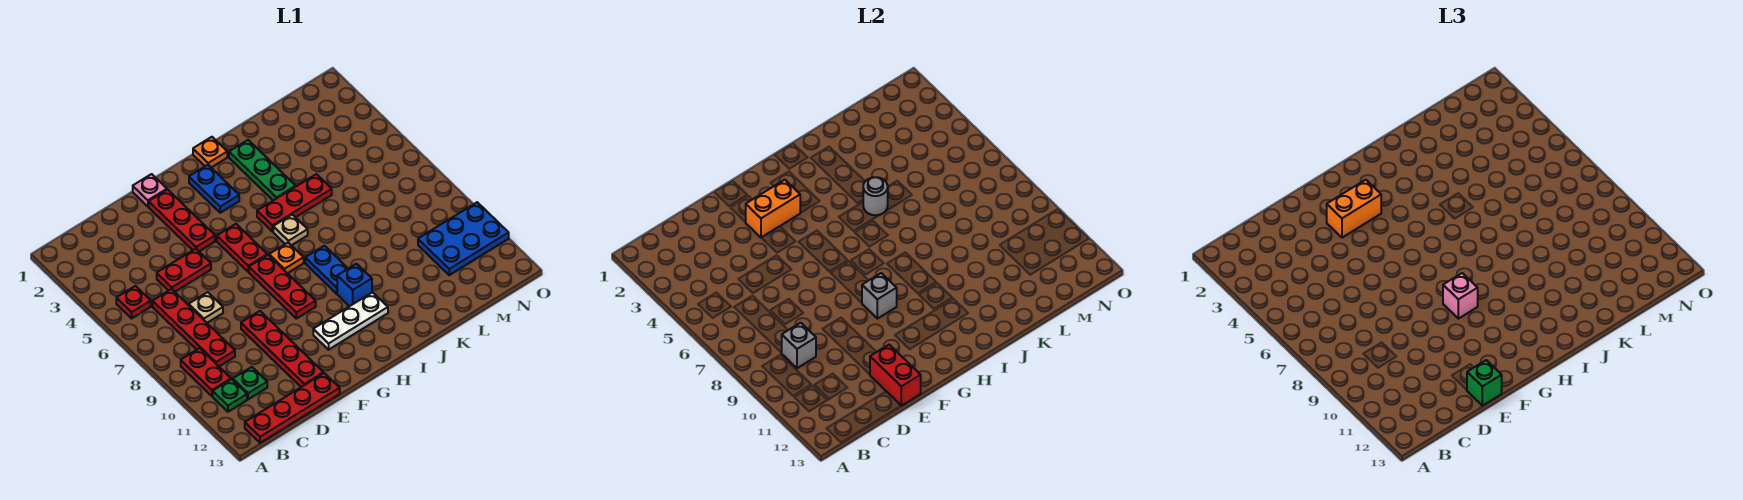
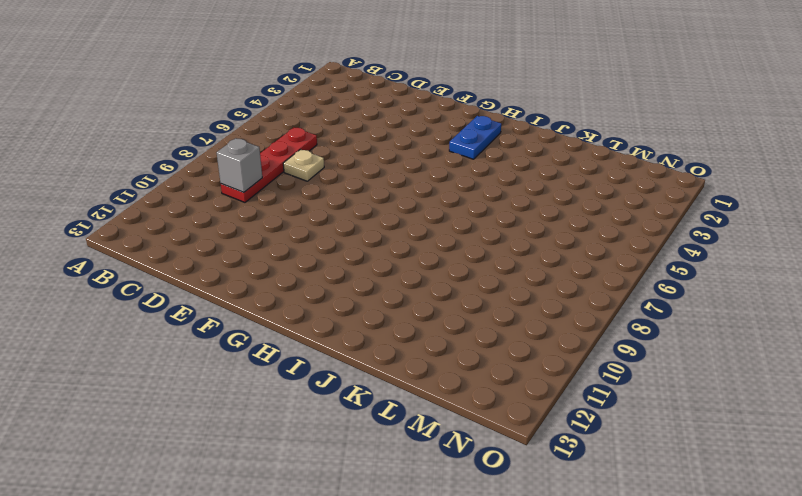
none -> red plate B5 level 1
none -> red plate B9:B10 level 1
none -> green plate B11 level 1
none -> red plate B13:E13 level 1

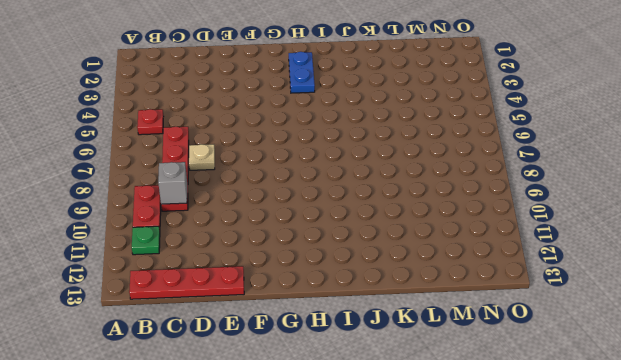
none -> green plate C11 level 1
none -> red plate D5:E5 level 1
none -> red plate E9:E12 level 1
none -> pink plate F1 level 1

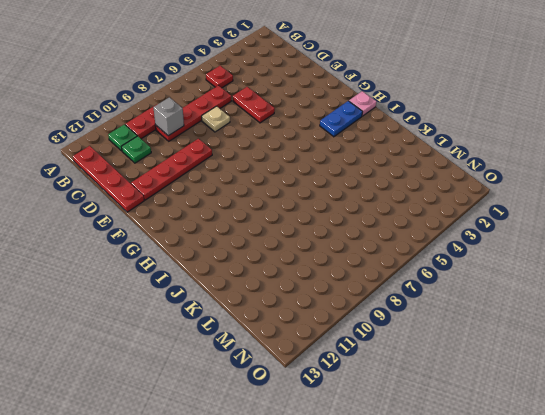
pink plate H1 level 1 -> pink plate F1 level 1
none -> red plate F2:F4 level 1
none -> red plate G5:G6 level 1
none -> red plate G7:G9 level 1
none -> white plate G11:I11 level 1

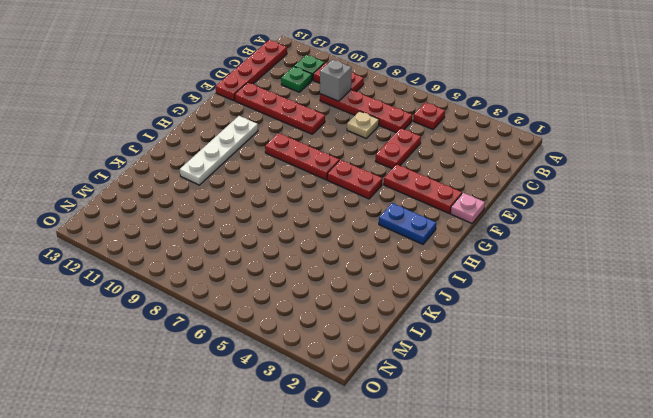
white plate G11:J11 level 1 -> white plate G11:I11 level 1
none -> orange plate H7 level 1
none -> orange plate I1 level 1
none -> red plate I5:K5 level 1
none -> tan plate I6 level 1

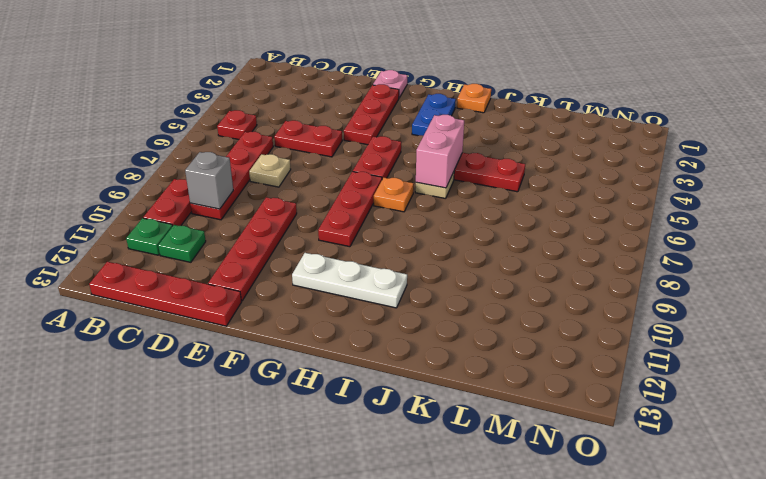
pink brick I5:I6 level 2 -> none
none -> blue plate I8:I9 level 1
none -> blue brick I10 level 1
none -> green plate J2:J4 level 1
none -> blue plate M10:O11 level 1

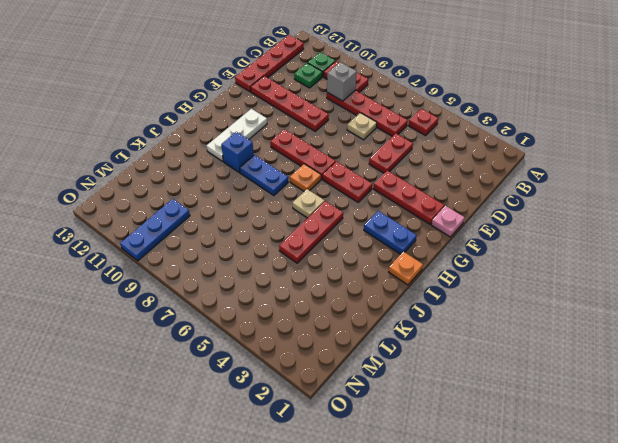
blue plate M10:O10 level 1 -> blue plate M10:O11 level 1
none -> green plate J2:J4 level 1
none -> red brick E12:E13 level 2
none -> orange brick F3:G3 level 2
none -> grey brick G9 level 2

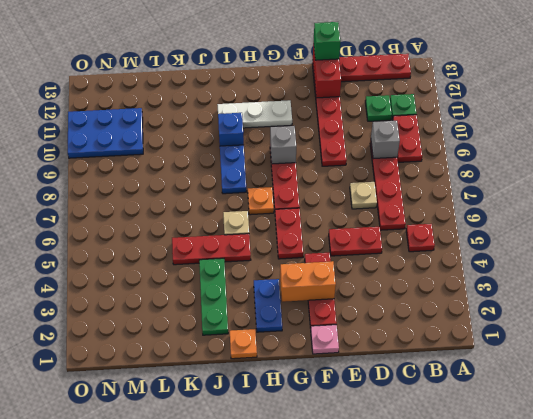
none -> grey round brick J5 level 2
none -> orange brick F3:G3 level 3
none -> pink brick G9 level 3

